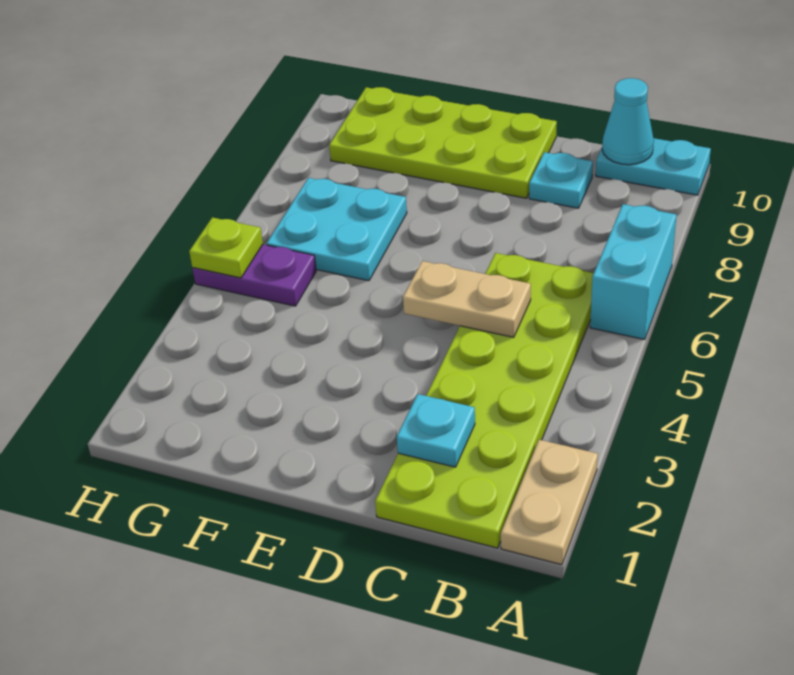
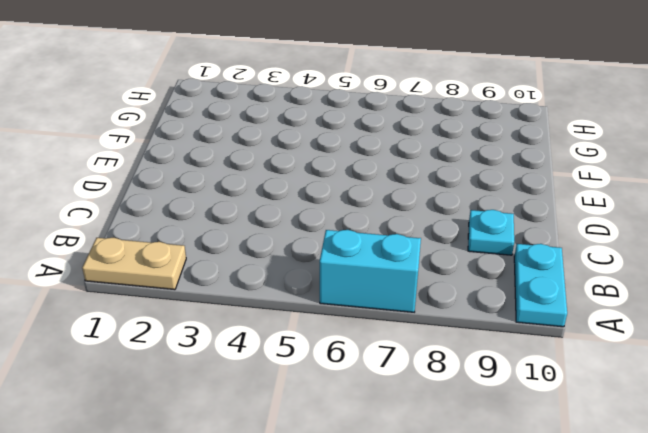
none -> lime plate B1:C6 level 1
none -> lime plate D9:G10 level 1
none -> cyan plate F6:G7 level 1

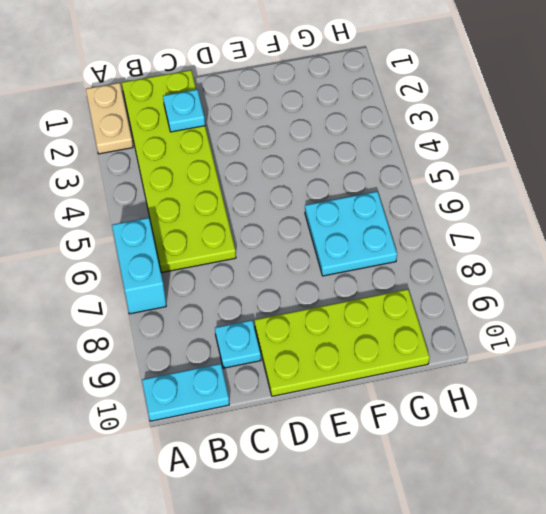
none -> purple plate G5:H5 level 1
none -> cyan cone B10 level 2
none -> tan plate C5:D5 level 2

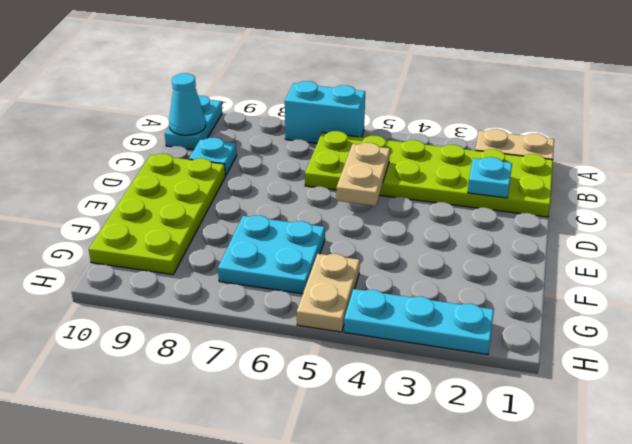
tan plate G5:H5 level 1 -> purple plate G5:H5 level 1
cyan plate H2:H4 level 1 -> none
none -> lime plate H5 level 2

